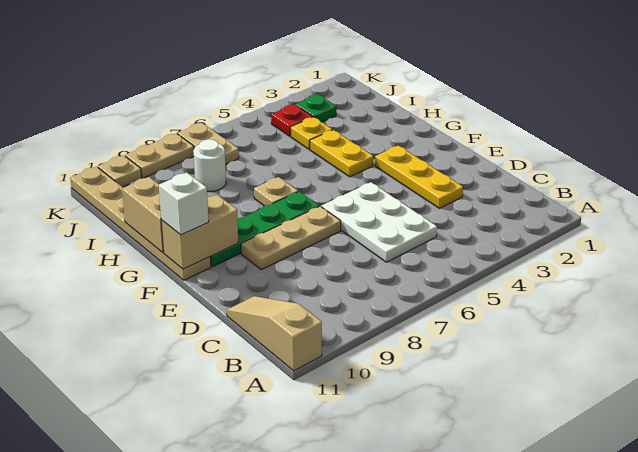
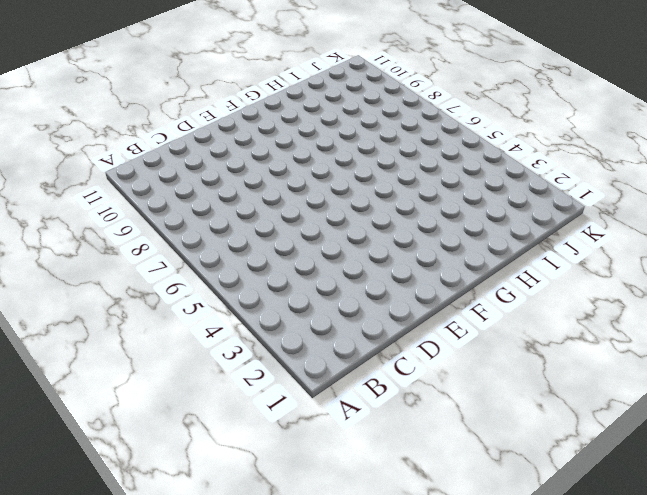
none -> tan slope A11:C11 level 1 top A
none -> white plate C5:E6 level 1
none -> yellow plate D3:F3 level 1

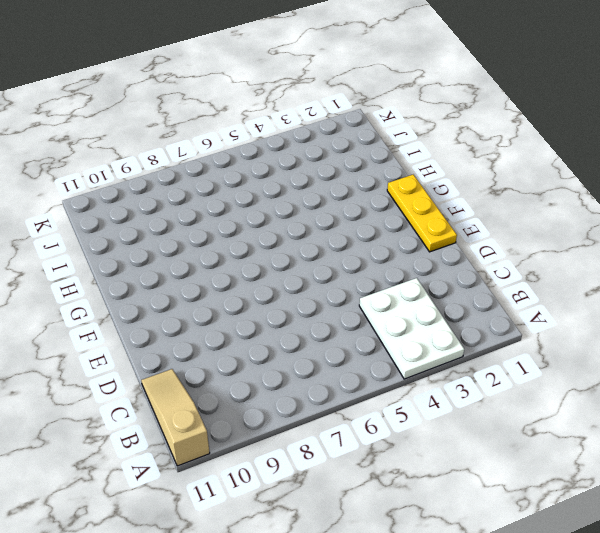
white plate A3:C4 level 1 -> white plate C5:E6 level 1
yellow plate E1:G1 level 1 -> yellow plate D3:F3 level 1
none -> tan plate E7:E9 level 1
none -> green plate F7:F10 level 1
none -> tan plate F11:K11 level 1

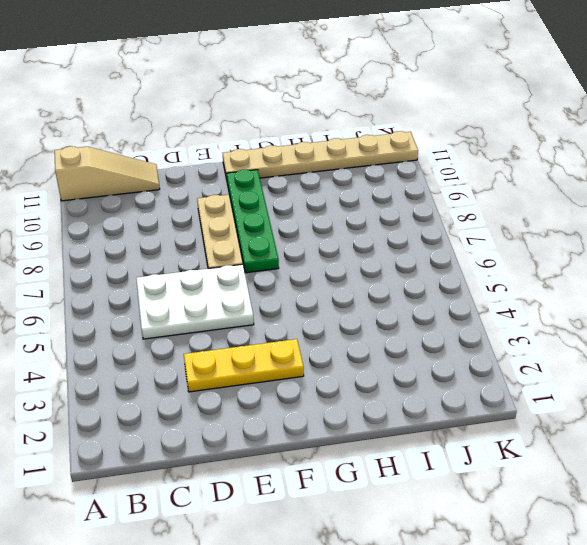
none -> yellow plate G4:H4 level 1
none -> tan plate G7 level 1
none -> yellow plate I4 level 1

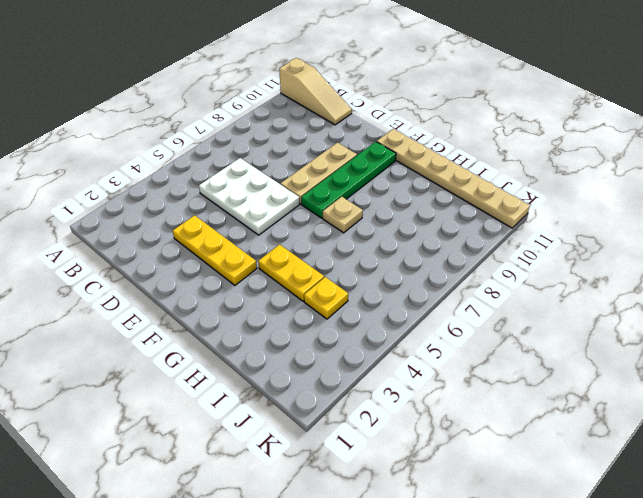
none -> white round brick I8 level 1
none -> green plate J3 level 1
none -> red plate J4 level 1

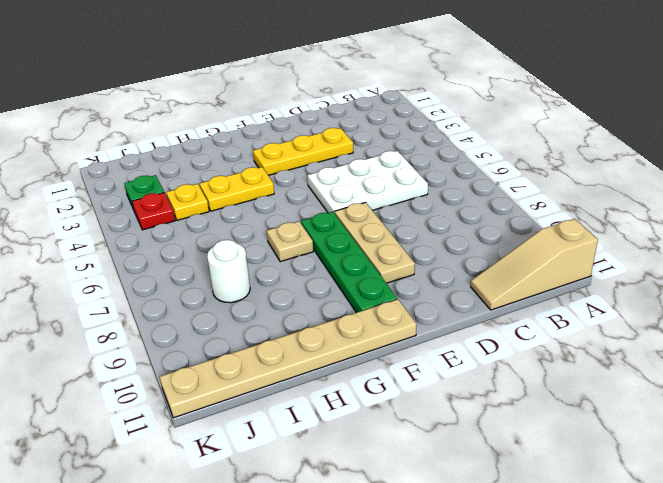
none -> tan plate J7:K7 level 1
none -> tan plate K8:K9 level 1
none -> tan plate K10 level 1

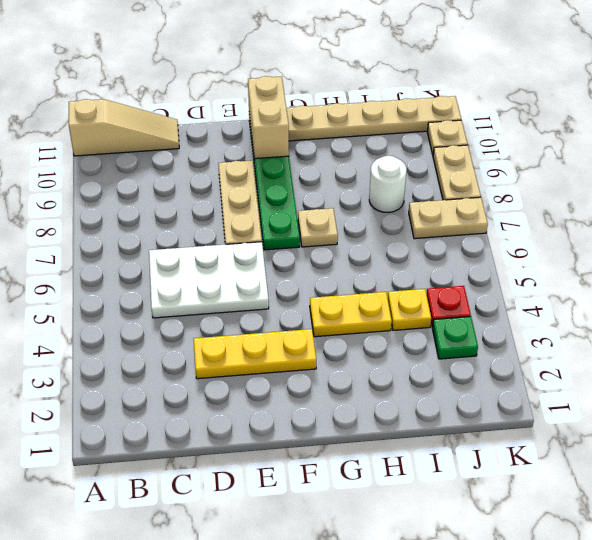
none -> tan brick G11:H11 level 2
none -> white brick F11 level 3

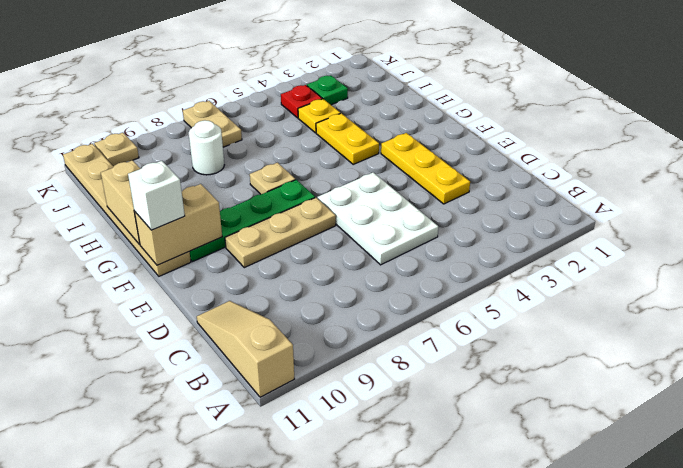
none -> tan plate K8:K9 level 1

